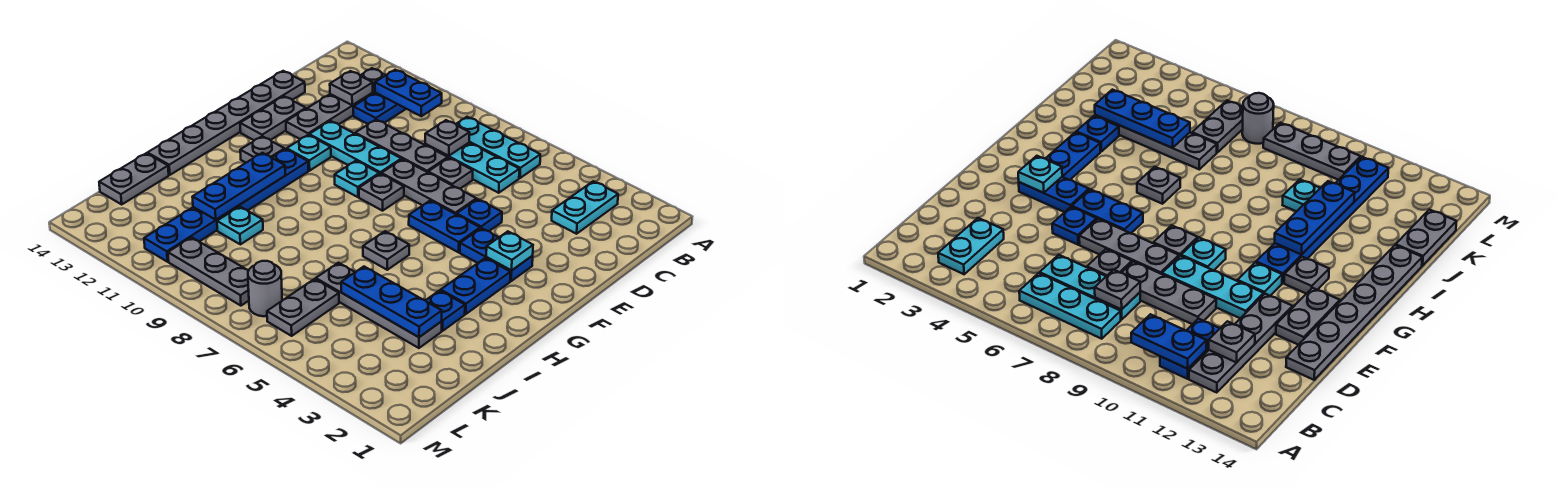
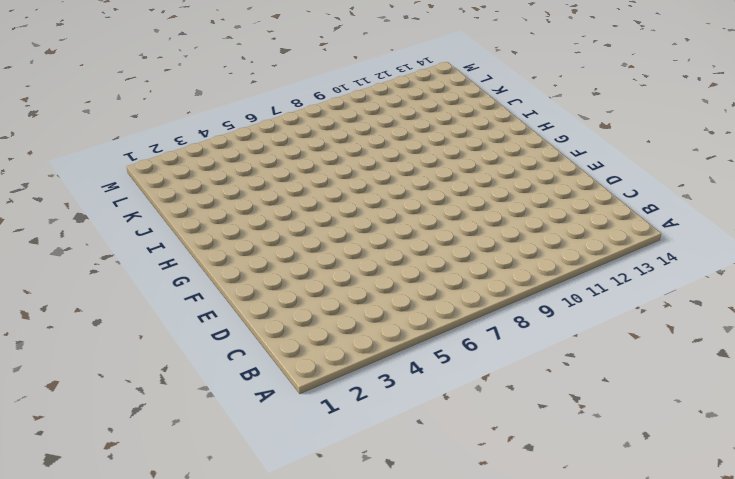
none -> cyan plate B3:C3 level 1
none -> cyan plate B6:B8 level 1
none -> blue plate B11:C11 level 1
none -> grey plate B12:E12 level 1

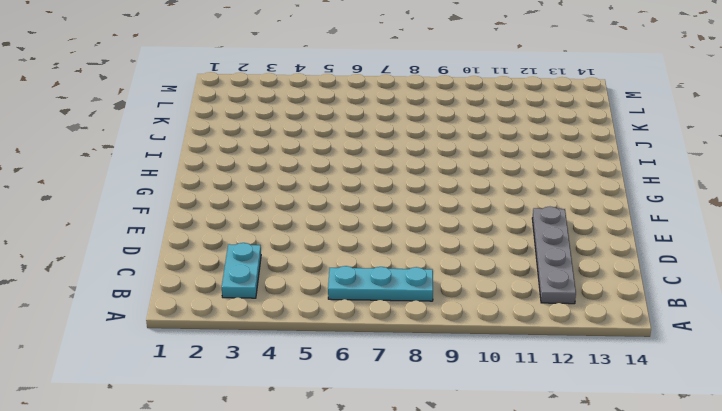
none -> blue plate B11:C11 level 1
none -> cyan plate C6:C8 level 1
none -> grey plate D7 level 1
none -> grey plate D8:D10 level 1

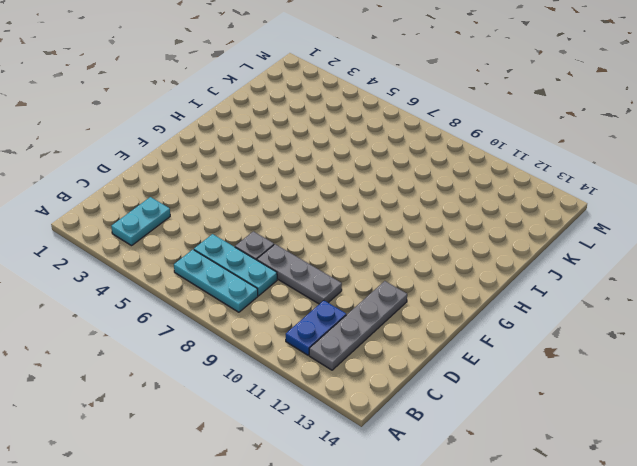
none -> grey plate D14:I14 level 1
none -> blue plate E5 level 1
none -> grey plate E6:E8 level 1
none -> cyan plate E9:E11 level 1

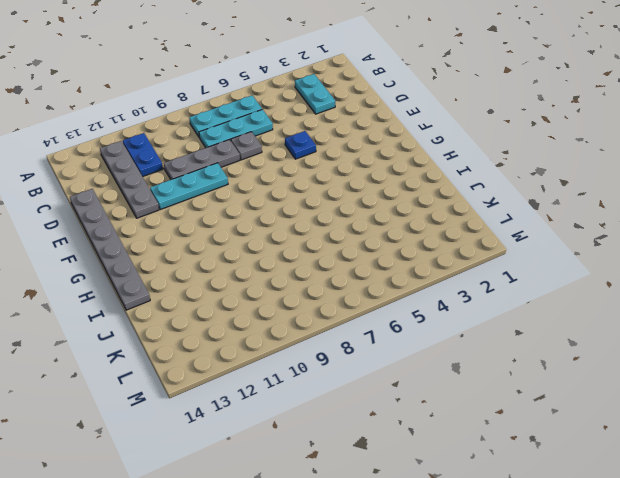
none -> grey plate E6:E8 level 1
none -> grey plate E13:F13 level 1
none -> blue plate F3:F4 level 1
none -> blue plate F5:F6 level 1

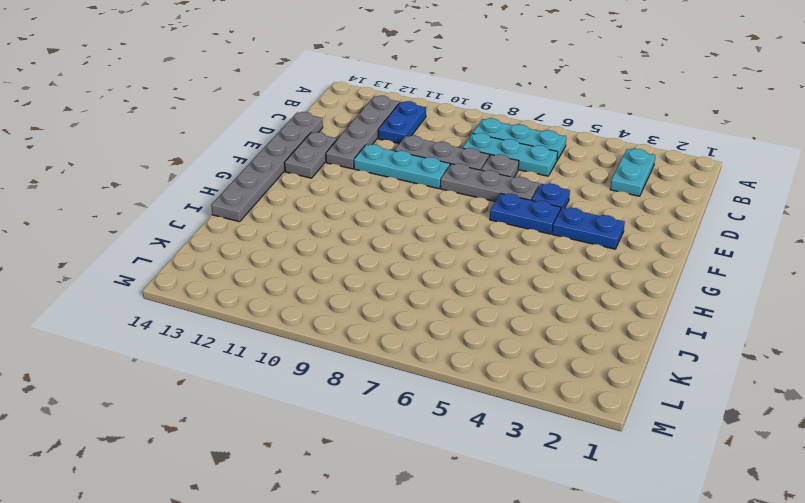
none -> grey plate F8 level 1
none -> cyan plate F9 level 1
none -> cyan plate F11 level 1
none -> blue plate G3:H3 level 1

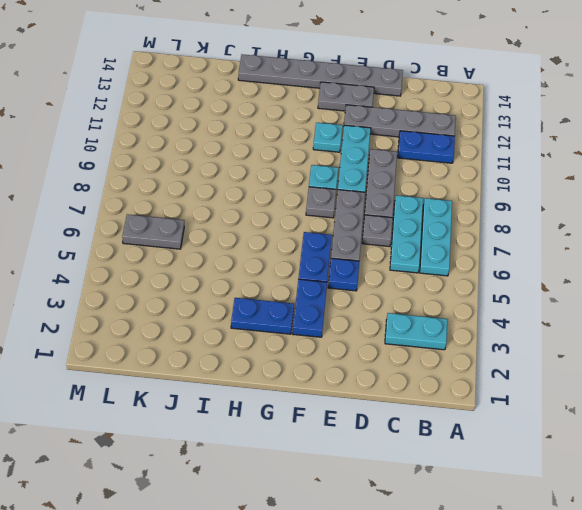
none -> blue plate G11:L11 level 1
none -> grey plate G12 level 1
none -> grey plate H6 level 1
none -> blue plate I3 level 1

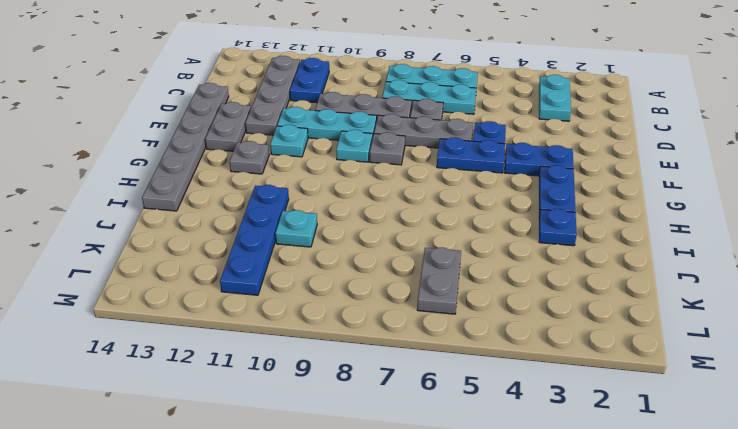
blue plate I11:L11 level 1 -> blue plate G11:L11 level 1
none -> grey plate H6 level 1
none -> grey plate J3:J6 level 1
none -> grey plate J14:K14 level 1
none -> grey round brick L7 level 1

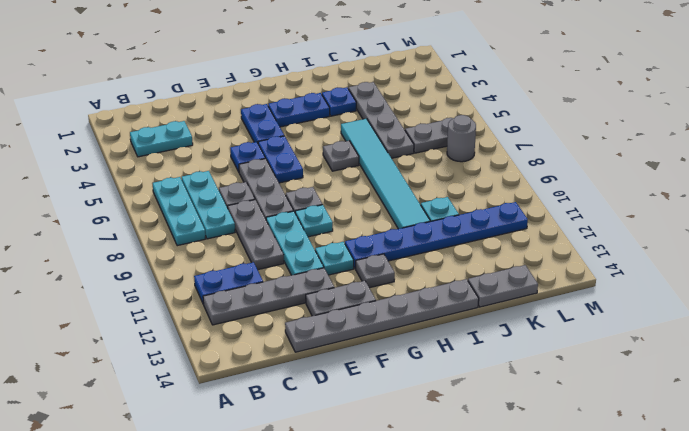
cyan tile I5:I10 level 1 -> none
none -> grey plate L8:L10 level 1
none -> blue plate B10:B11 level 2
none -> grey plate C8 level 2
none -> grey plate C12 level 2

